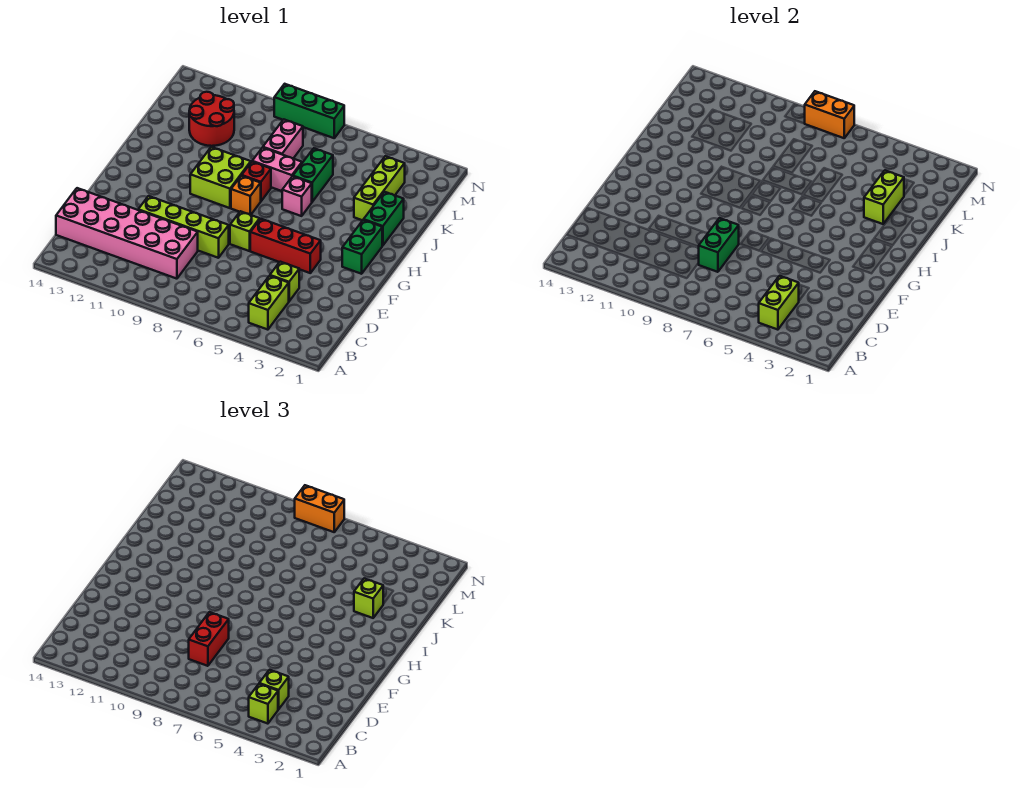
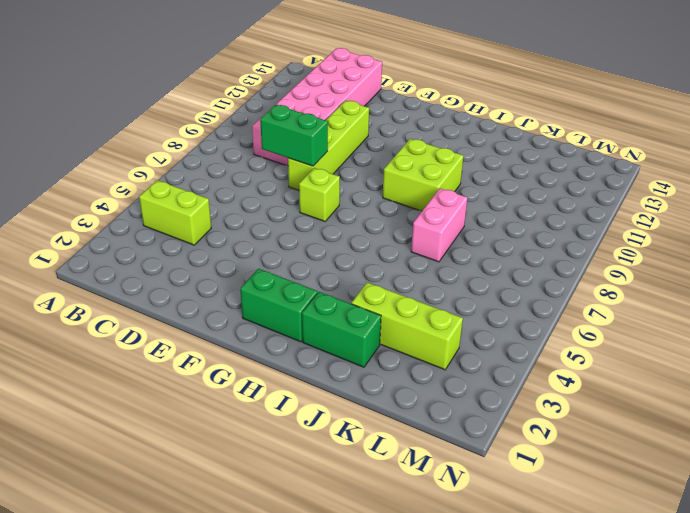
none -> lime brick D4 level 1
none -> red brick F4:F6 level 1
none -> orange brick H8 level 1

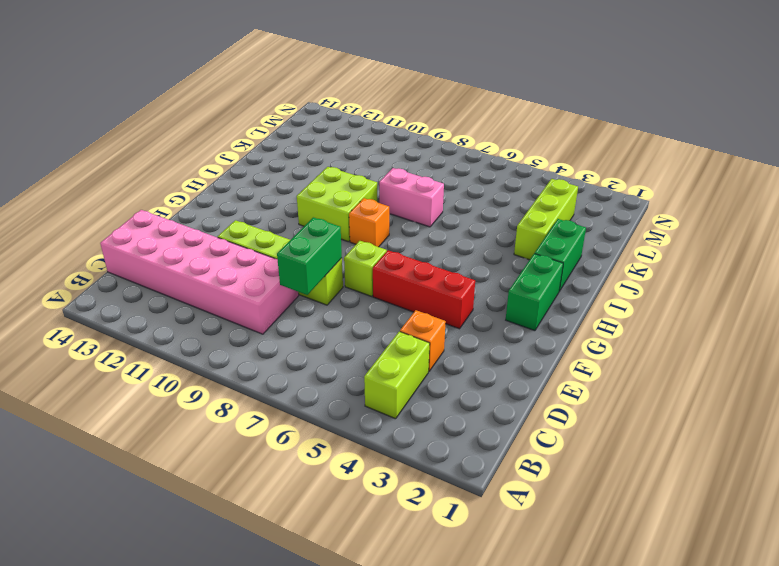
orange brick D4 level 1 -> lime brick D4 level 1
none -> pink brick I6 level 1
none -> red brick I8 level 1
none -> green brick J6:K6 level 1

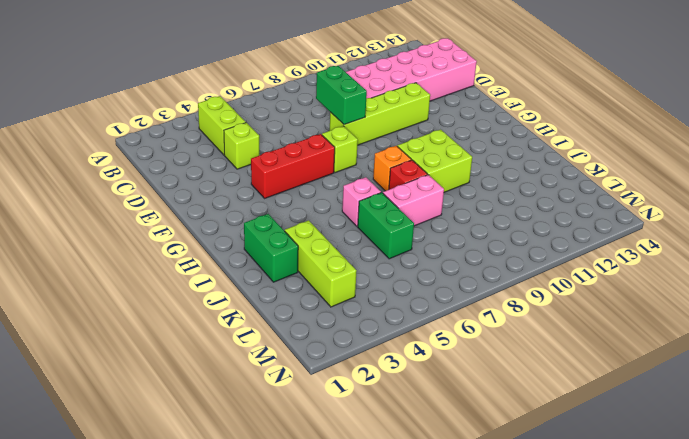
none -> green brick G2:H2 level 1
none -> pink brick K8:L8 level 1
none -> red round brick K11:L12 level 1

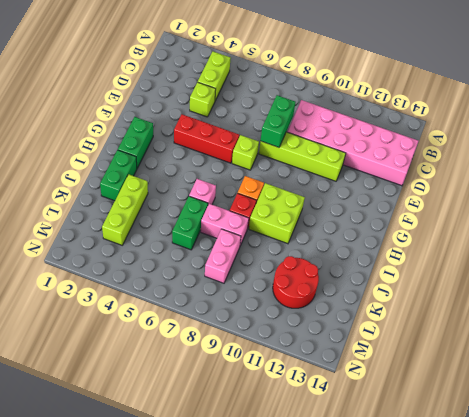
none -> green brick N7:N9 level 1
none -> lime brick B4:C4 level 2
none -> lime brick J3:K3 level 2

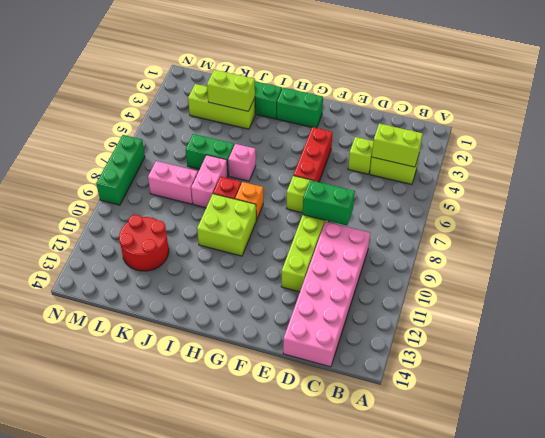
none -> orange brick N7:N8 level 2
none -> lime brick B4 level 3
none -> lime brick C4 level 3

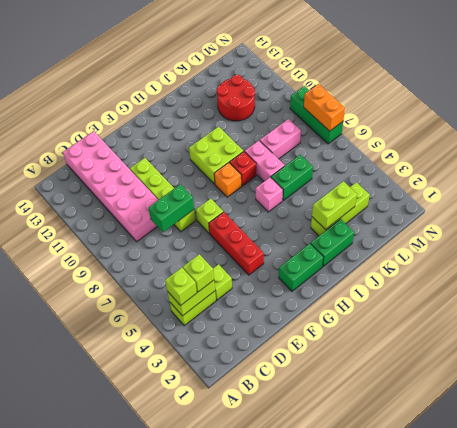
none -> red brick D8:E8 level 3
none -> lime brick J3 level 3
none -> orange brick N7:N8 level 3

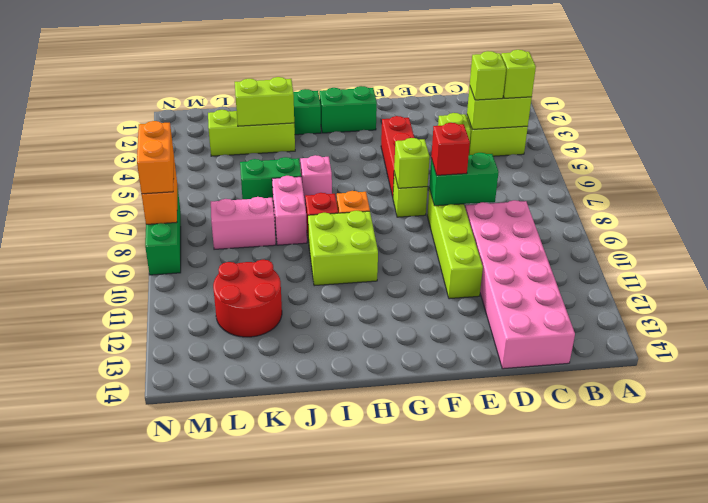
red brick E8 level 3 -> red brick D8:E8 level 3
lime brick F7 level 2 -> lime brick J3 level 3

